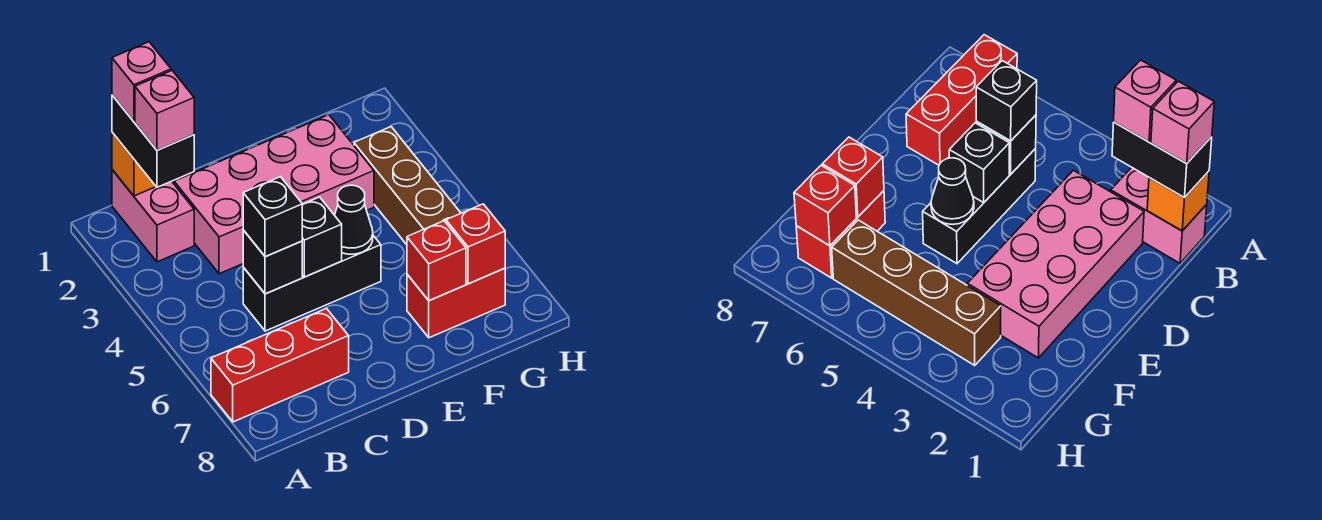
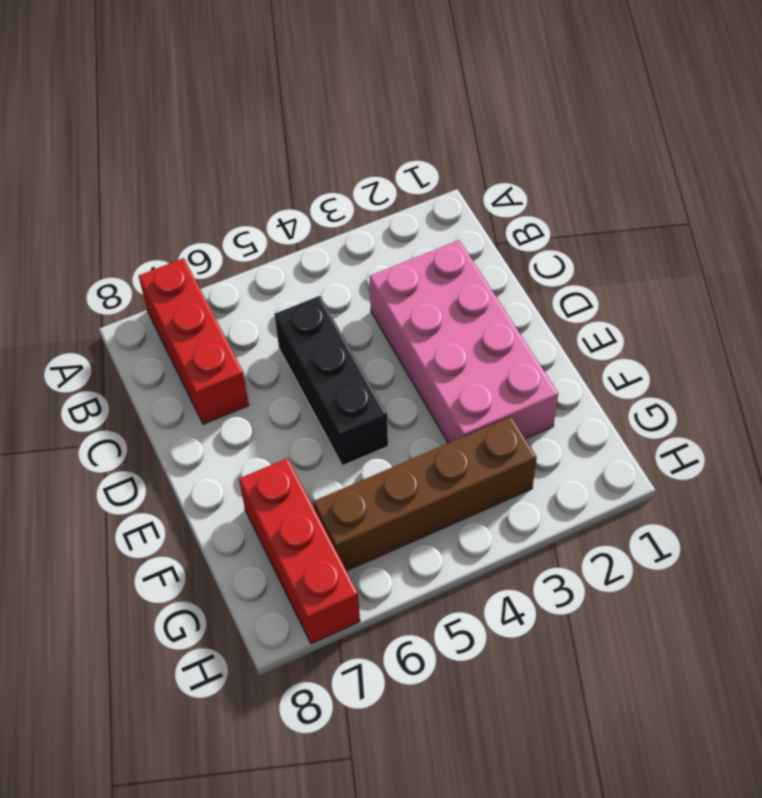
red brick F7:H7 level 1 -> red brick F7:G7 level 1
none -> pink brick B1:B2 level 1
none -> orange brick B1 level 2
none -> black brick C5 level 2

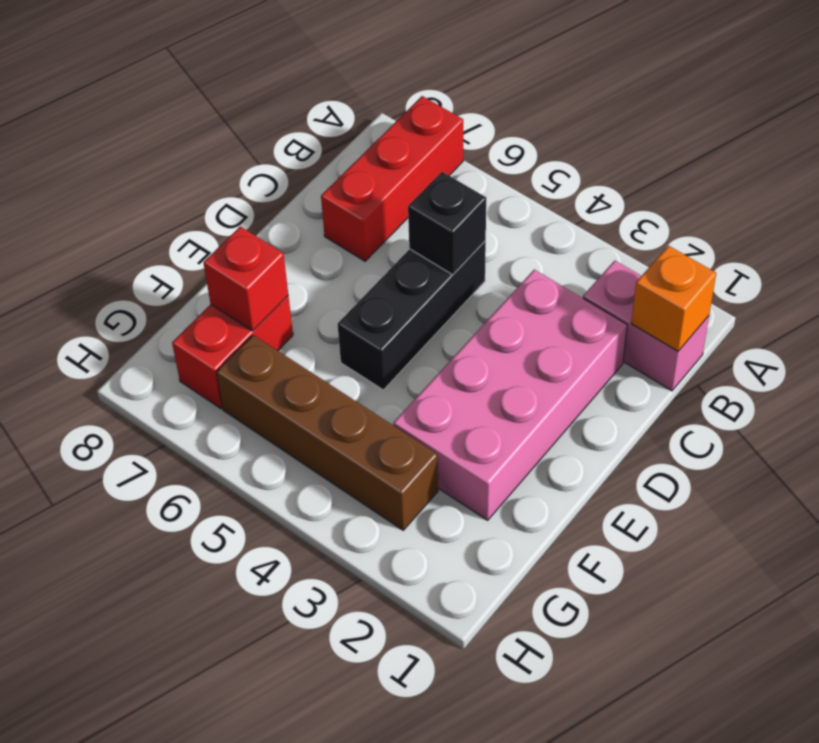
none -> black brick D5 level 2
none -> black cone E5 level 2
none -> red brick G7 level 2

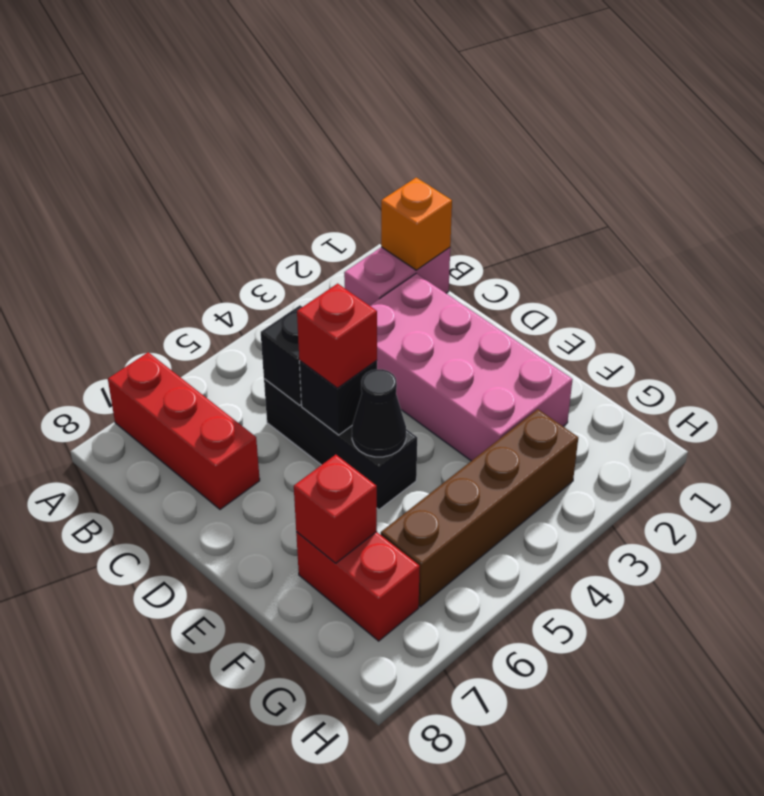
red brick D5 level 3 -> red brick G7 level 2
none -> black brick B1:B2 level 3
none -> black brick C5 level 3
none -> pink brick B1 level 4

